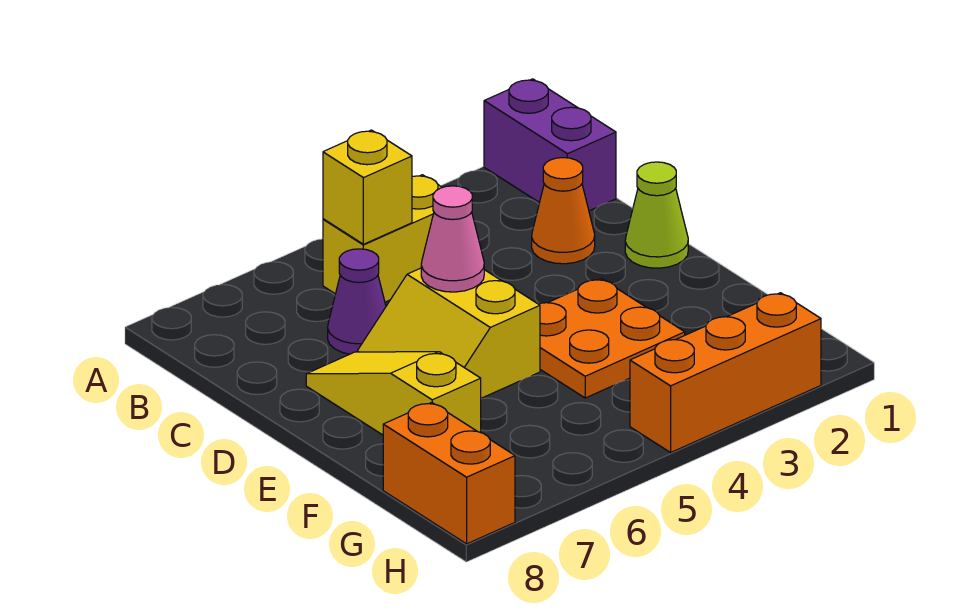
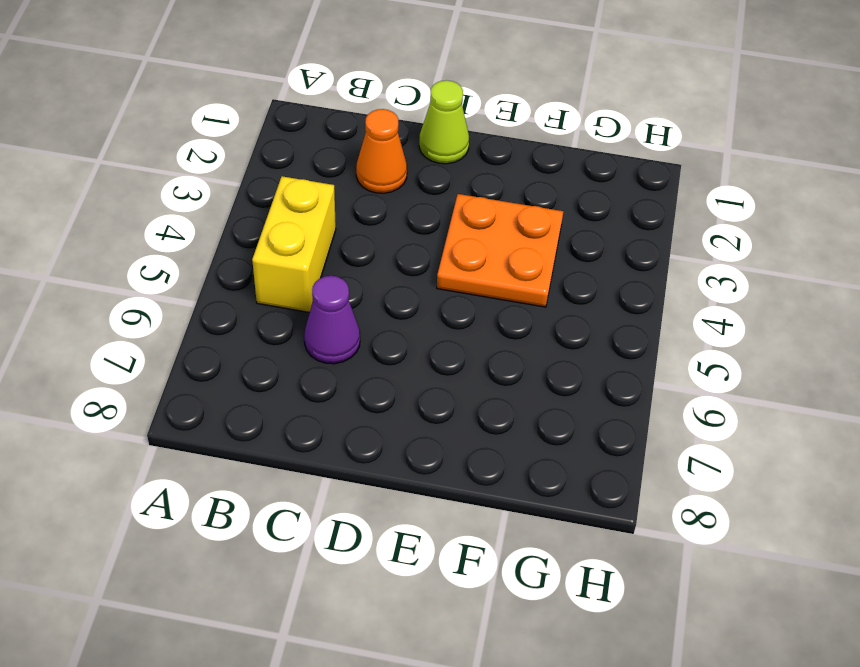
none -> purple brick A1:B1 level 1
none -> yellow slope D5:E6 level 1 top 5
none -> yellow slope D7:F7 level 1 top F

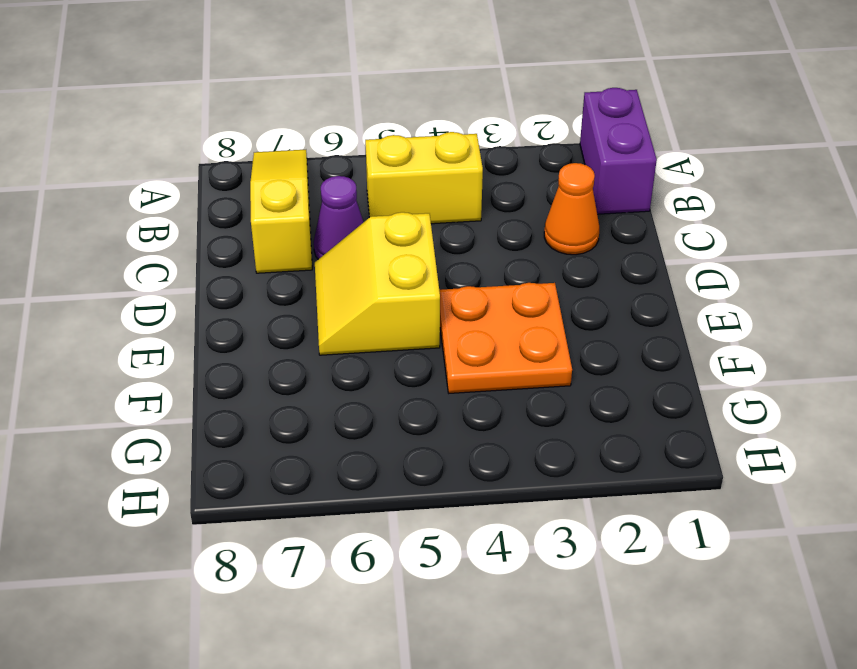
yellow slope A7:C7 level 1 top C -> yellow slope D7:F7 level 1 top F
none -> lime cone D1 level 1
none -> orange brick G8:H8 level 1
none -> orange brick H2:H4 level 1

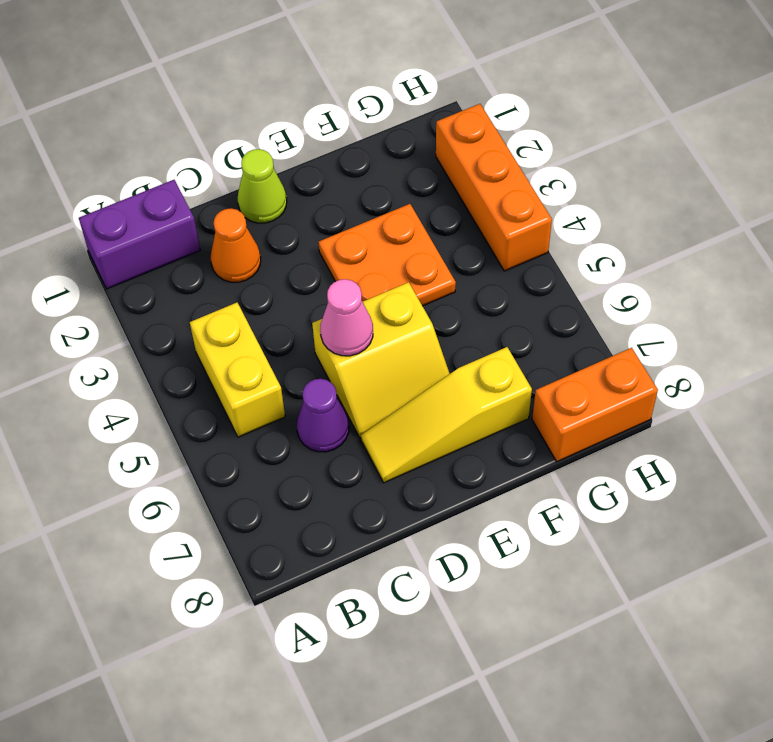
none -> yellow brick B5 level 2

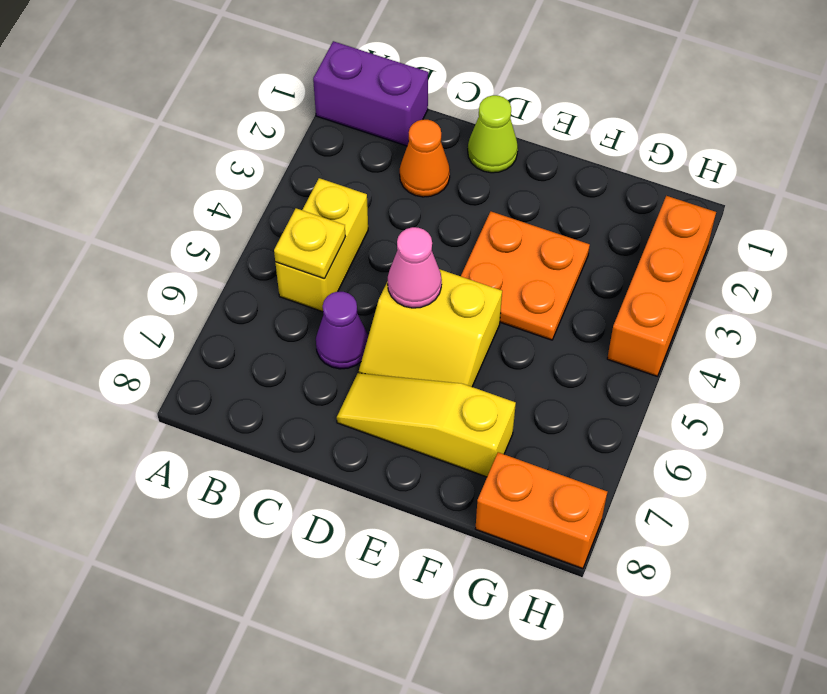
yellow plate B5 level 2 -> yellow brick B5 level 2

